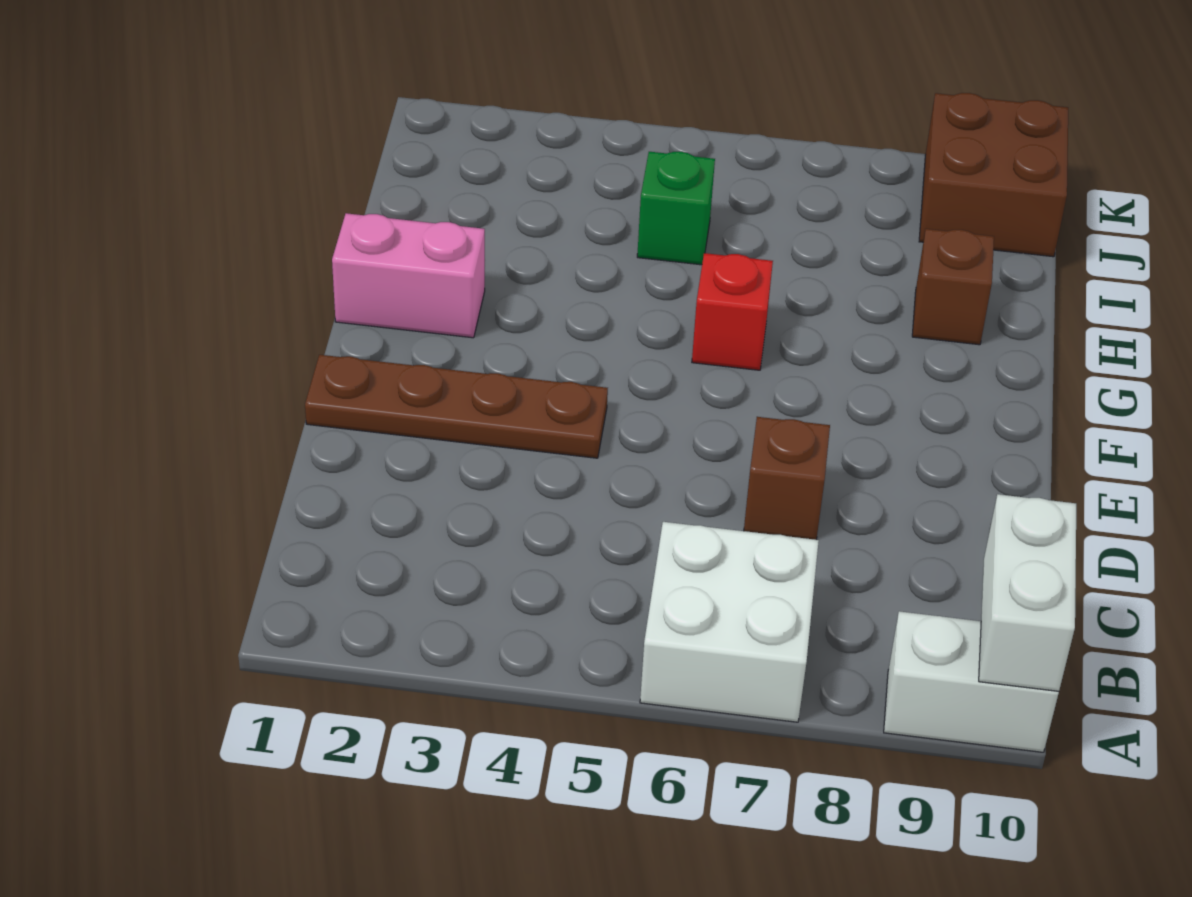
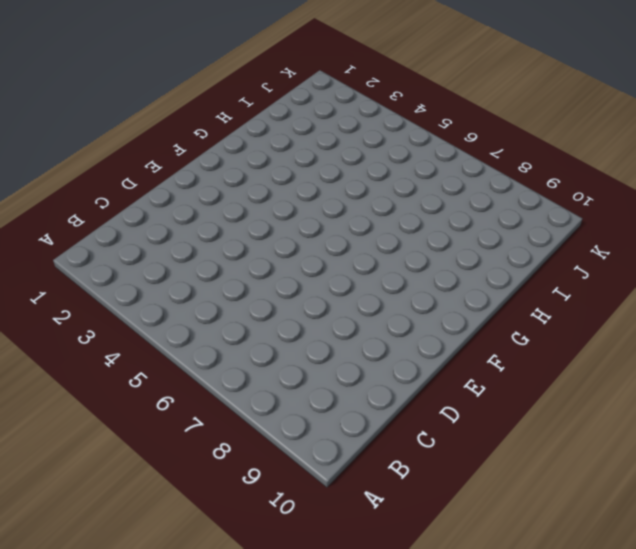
none -> white brick A6:B7 level 1
none -> white brick A9:A10 level 1

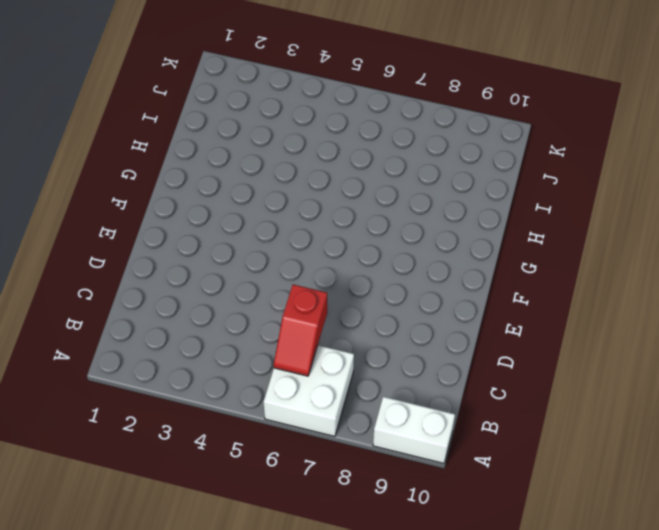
red slope B6:C6 level 2 top C -> none
none -> brown brick D7 level 1
none -> brown plate E1:E4 level 1

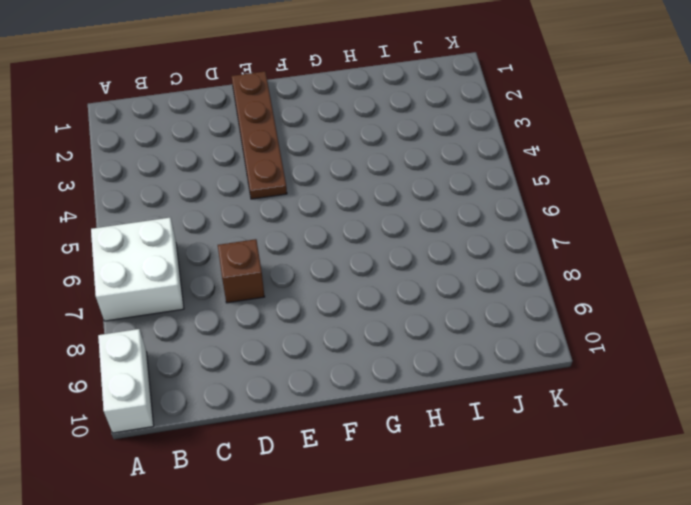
none -> pink brick G1:G2 level 1
none -> red brick G6 level 1

